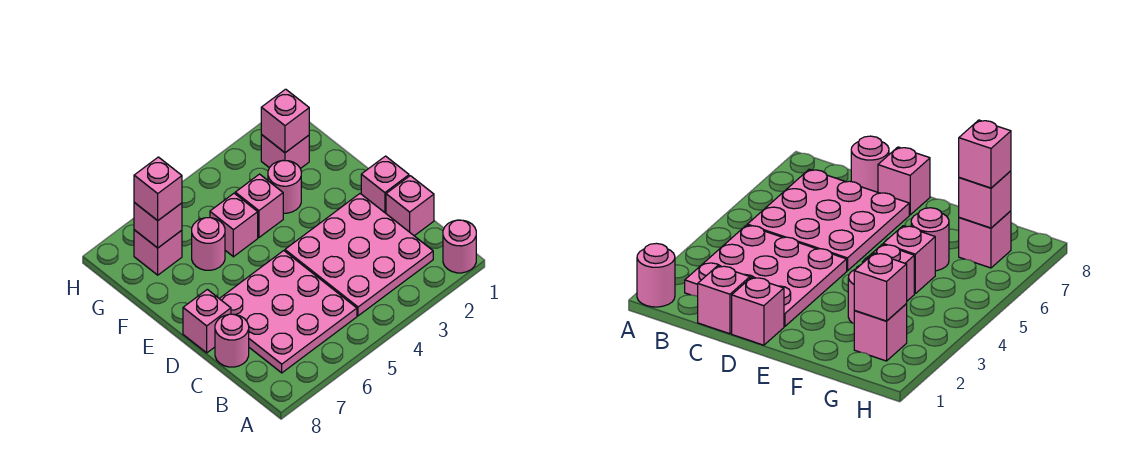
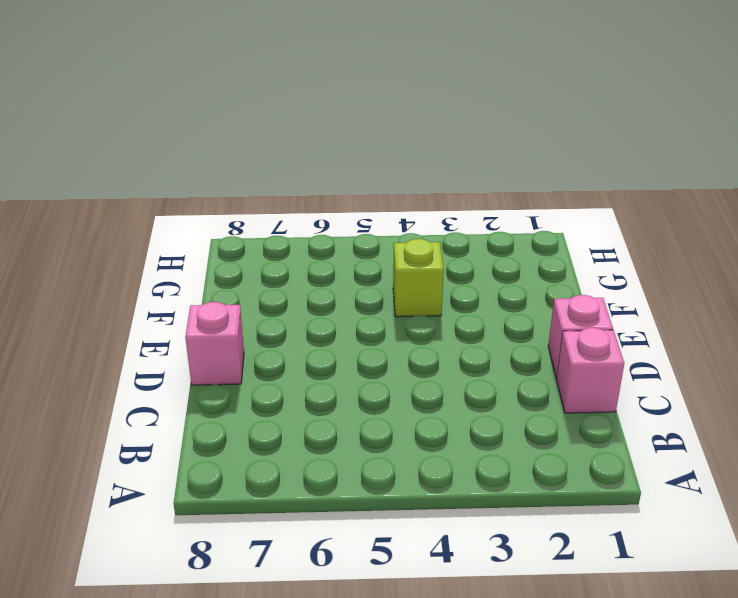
lime brick F4 level 1 -> pink brick F4 level 1
none -> pink round brick A1 level 1
none -> pink plate B2:D4 level 1
none -> pink plate B5:D7 level 1

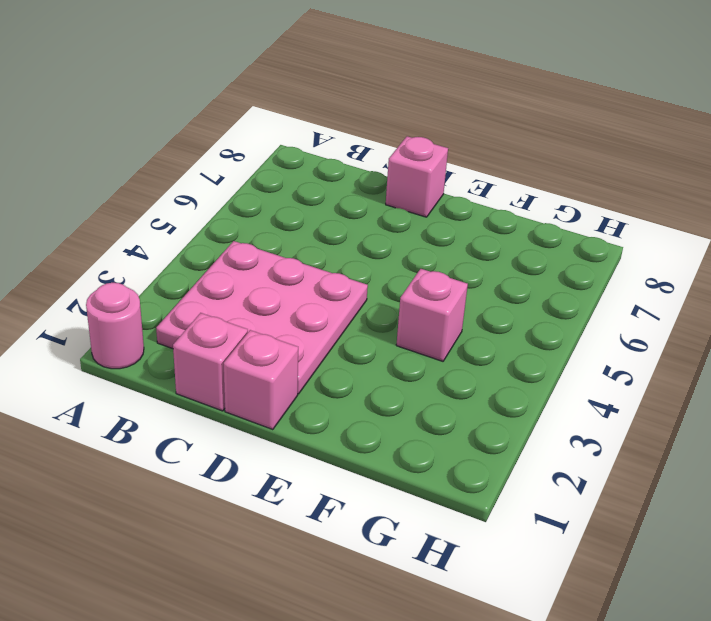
none -> pink plate B5:D7 level 1
none -> pink round brick C8 level 1
none -> pink round brick F3 level 1

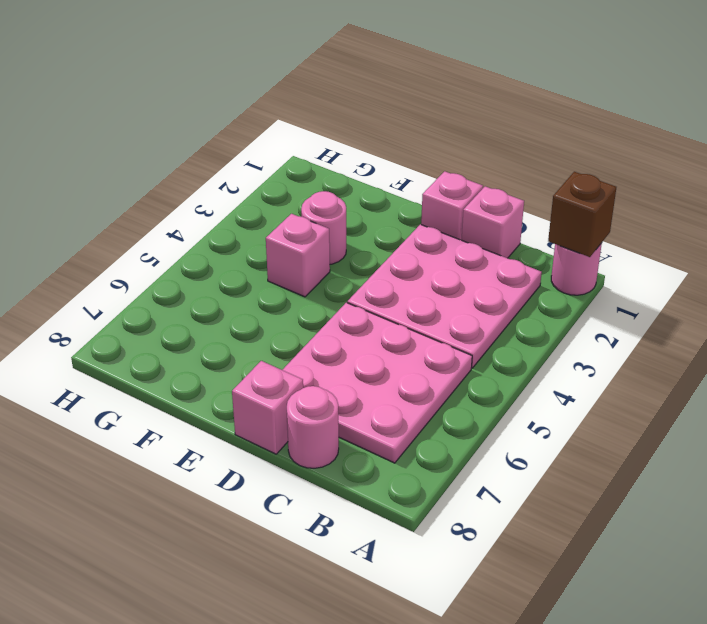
brown brick A1 level 2 -> none
none -> pink brick F5 level 1
none -> pink round brick F6 level 1
none -> pink brick G2 level 1

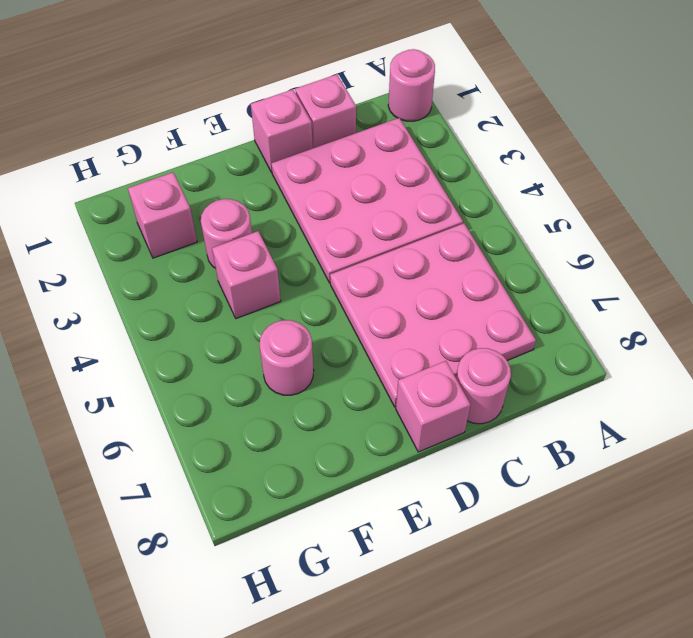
none -> pink brick F5 level 1
none -> pink brick G7 level 1
none -> pink brick G2 level 2

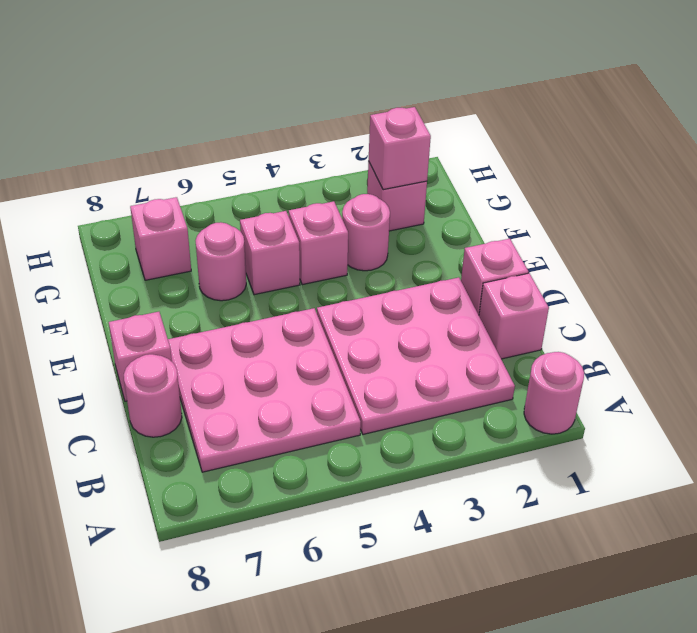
none -> pink brick G7 level 2
none -> pink brick G7 level 3

